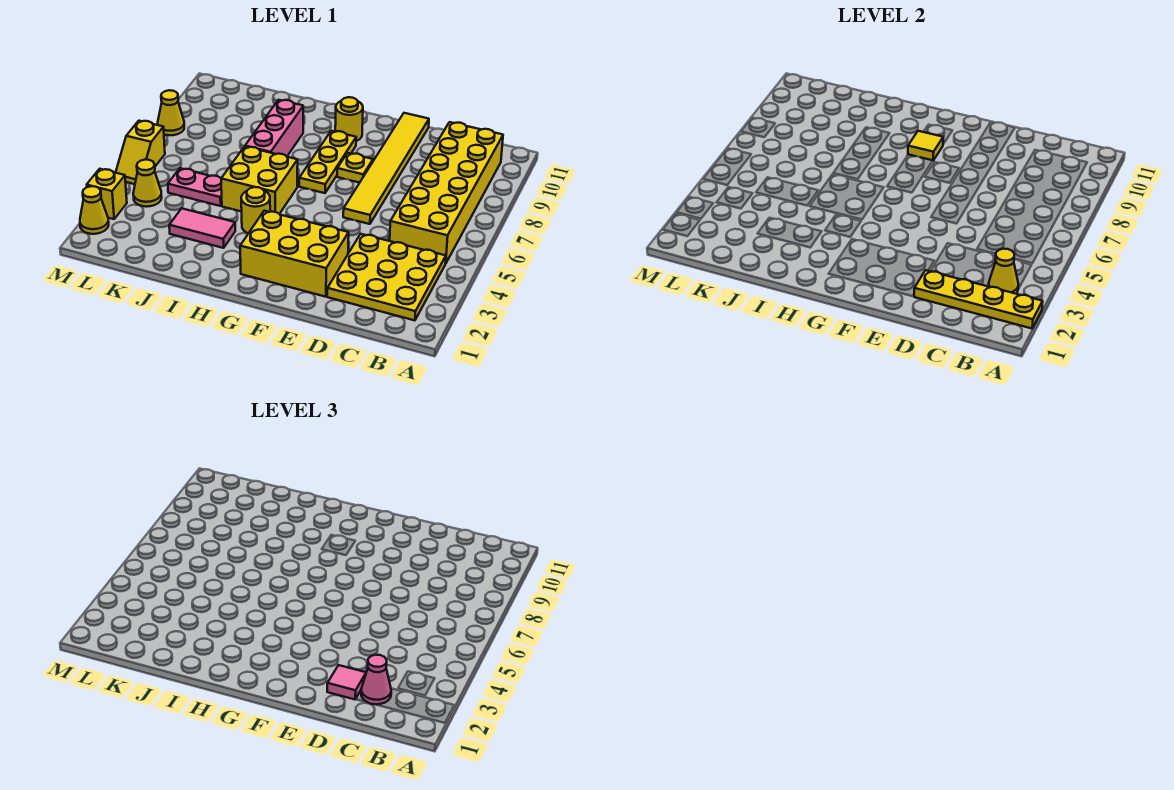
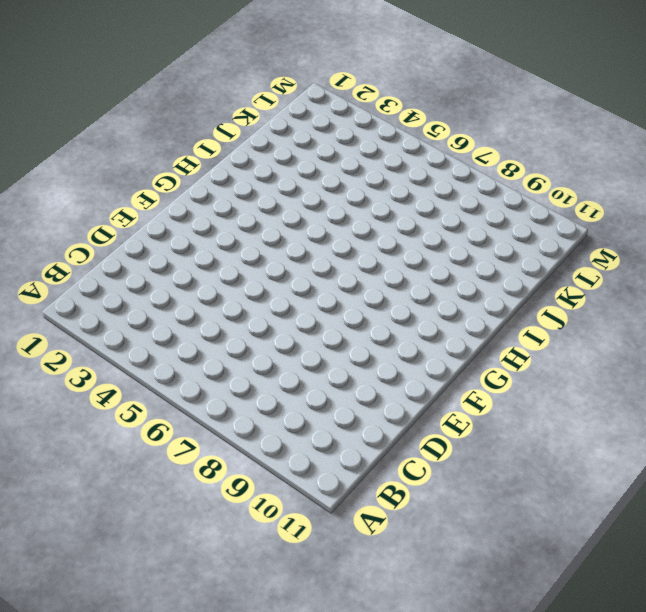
none -> yellow plate B2:D4 level 1
none -> yellow brick B5:C10 level 1
none -> yellow brick E2:G3 level 1

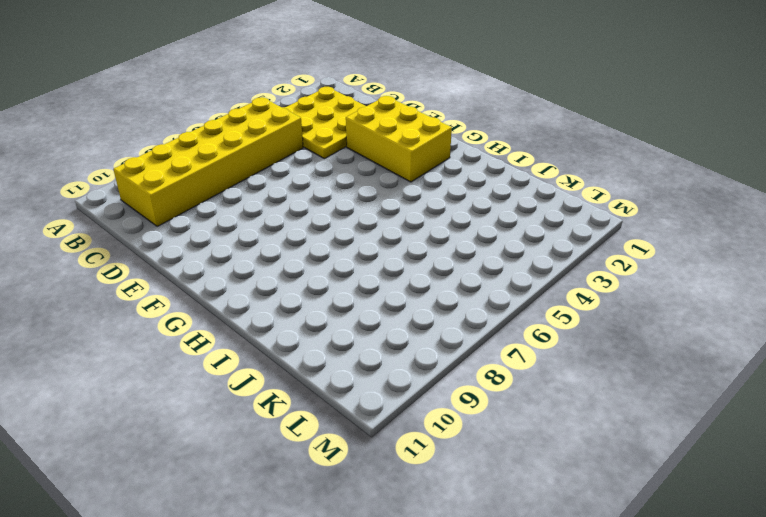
none -> yellow tile E6:E11 level 1
none -> yellow plate F8 level 1
none -> yellow plate G7:G9 level 1

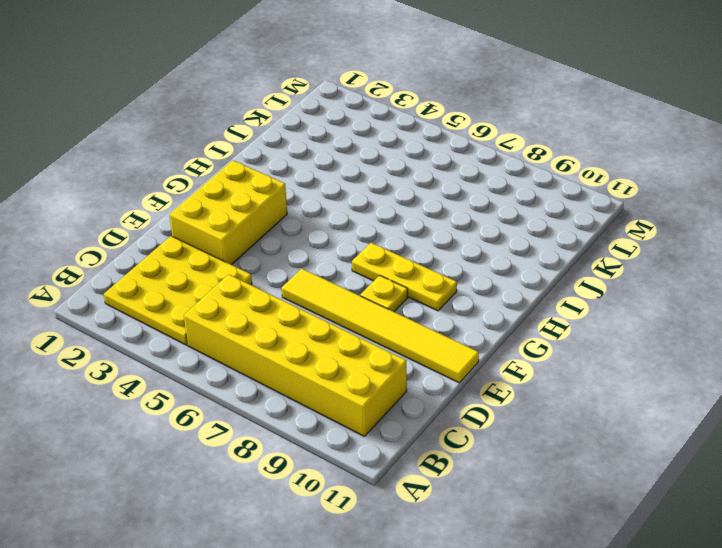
none -> yellow round brick G10 level 1
none -> yellow round brick H4 level 1
none -> yellow brick H5:I6 level 1

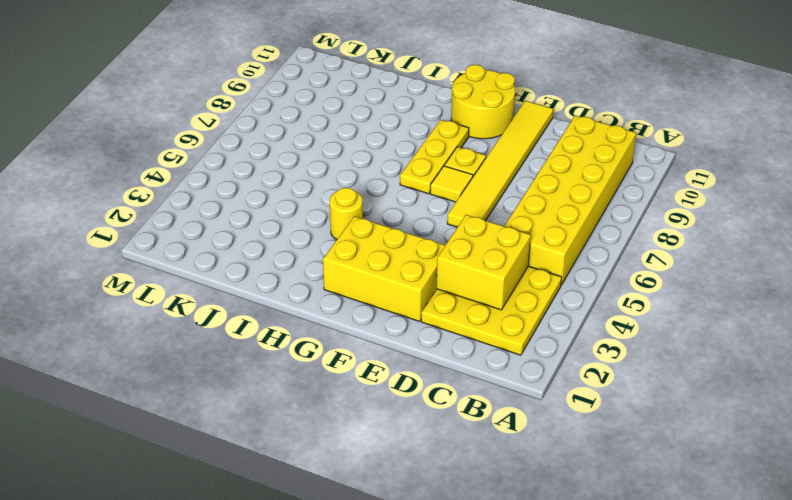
yellow brick C3:D4 level 2 -> yellow brick H5:I6 level 1
yellow tile F7 level 1 -> yellow tile G9 level 2
yellow round brick F10:G11 level 1 -> yellow round brick G10 level 1
none -> pink tile I3:J3 level 1
none -> pink brick I7:I9 level 1
none -> pink plate J5:K5 level 1

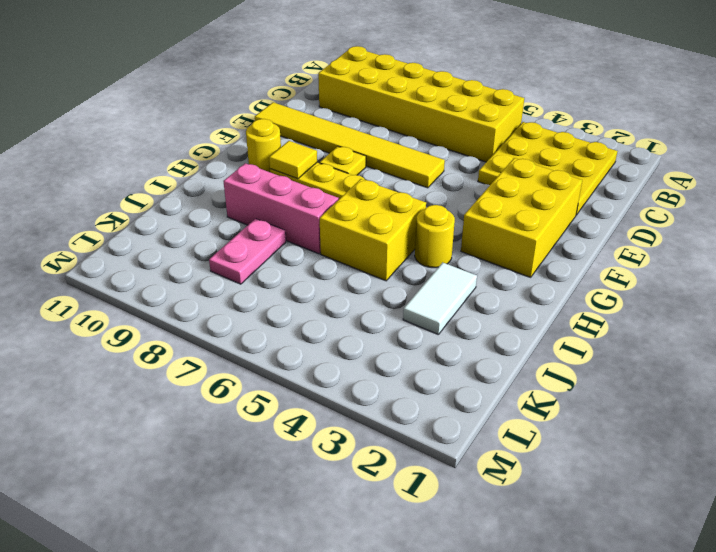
white tile I3:J3 level 1 -> pink tile I3:J3 level 1
pink plate J8:K8 level 1 -> pink plate J5:K5 level 1
none -> yellow cone L4 level 1
none -> yellow cone M2 level 1
none -> yellow brick M3 level 1

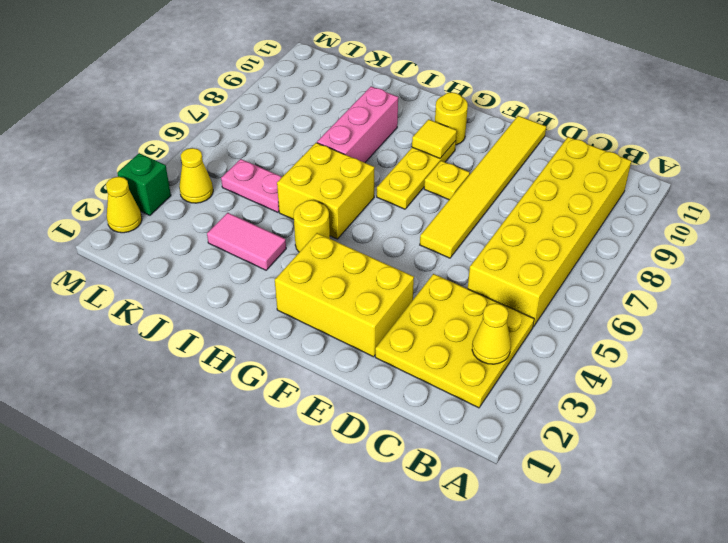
green brick M3 level 1 -> yellow brick M3 level 1
none -> yellow slope M5:M6 level 1 top 6
none -> yellow cone M8 level 1
none -> yellow plate A2:D2 level 2

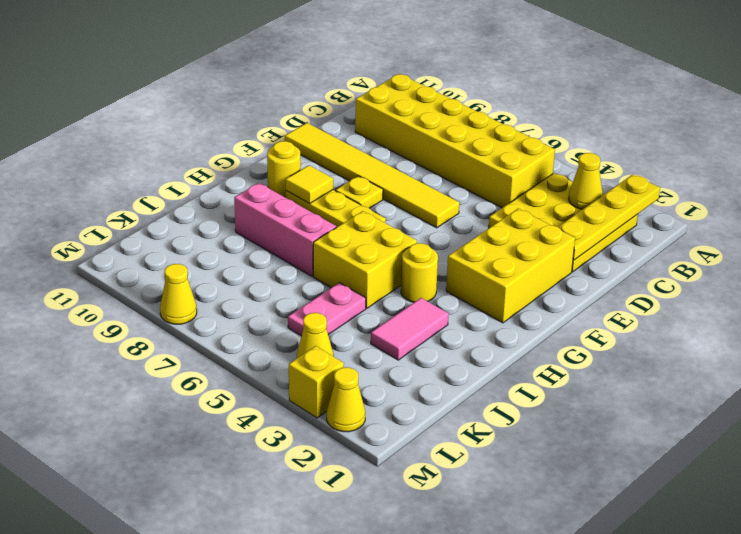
none -> yellow slope M5:M6 level 1 top 6
none -> pink cone C2 level 3
none -> pink tile D2 level 3

